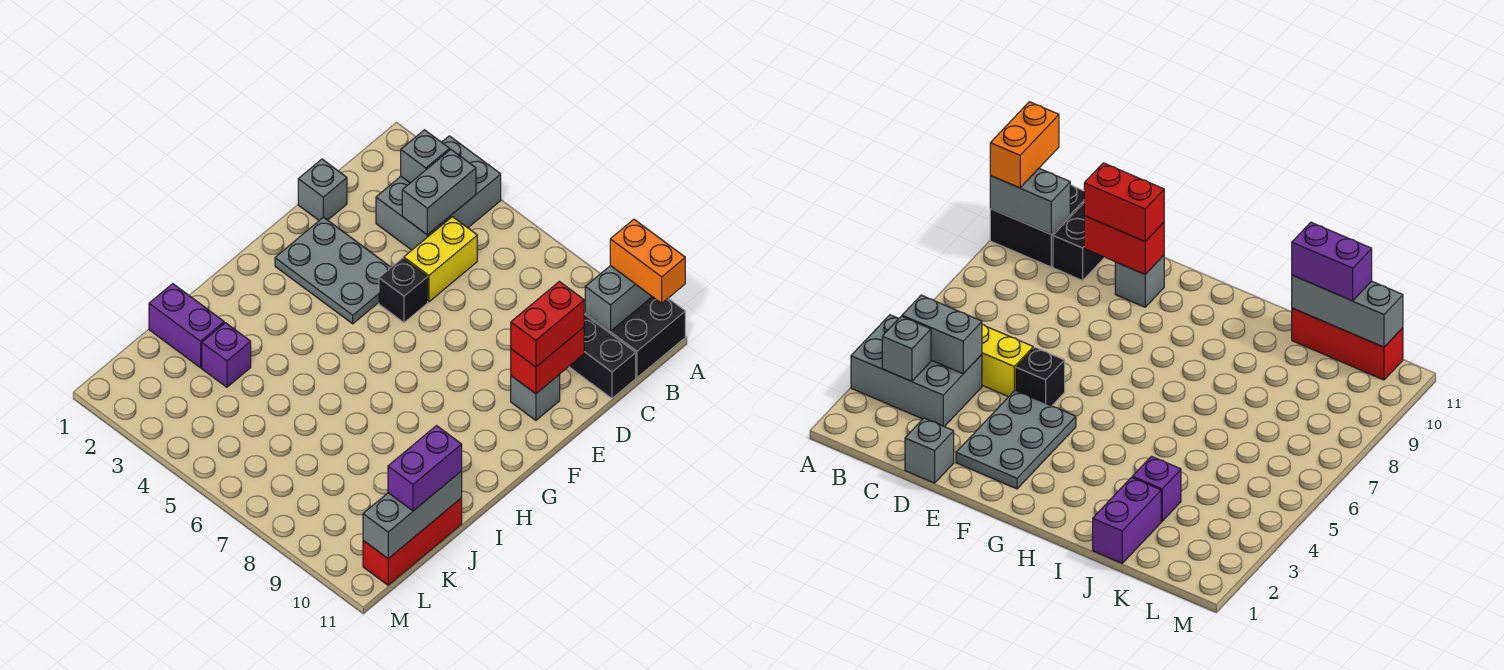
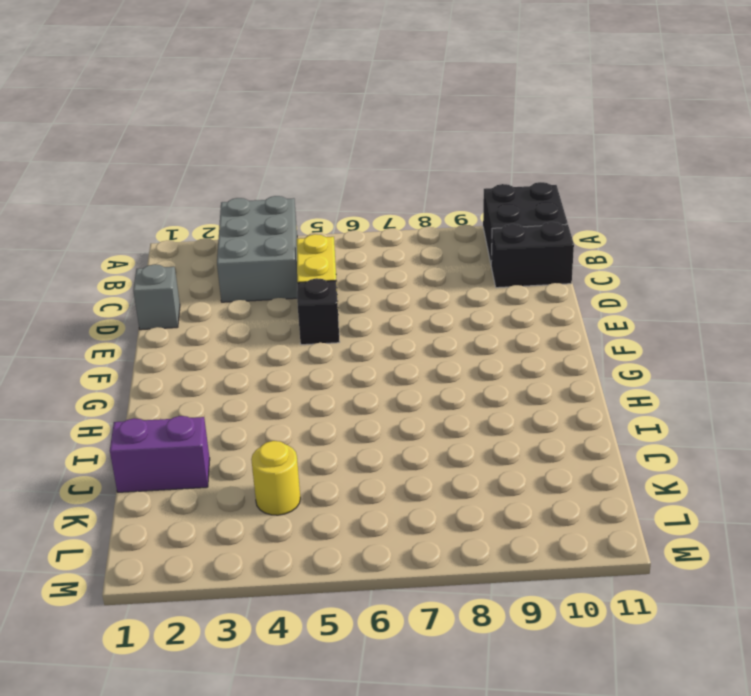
yellow round brick K4 level 1 -> none
none -> grey plate E2:F4 level 1
none -> grey brick E10 level 1
none -> purple brick J3 level 1

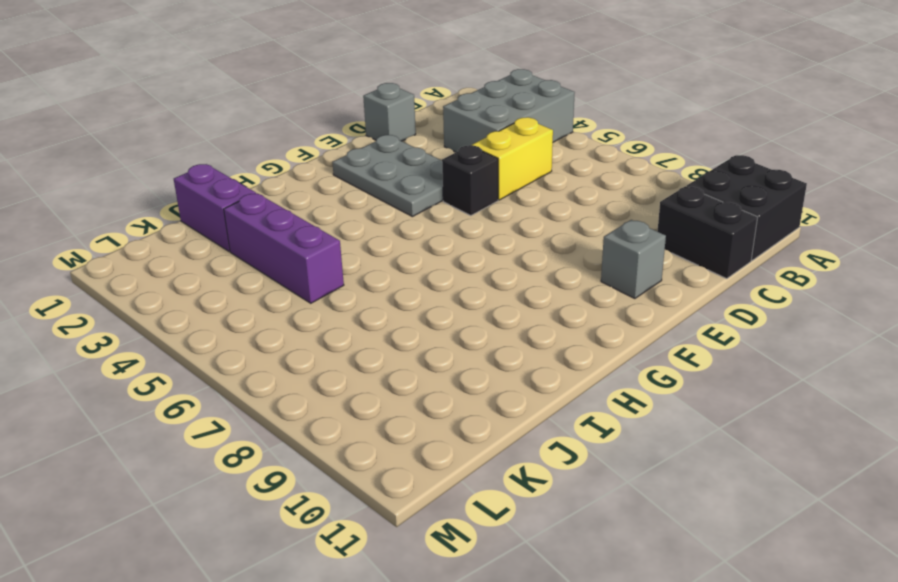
purple brick J3:J5 level 1 -> purple brick J3 level 1
none -> red brick J11:L11 level 1
none -> grey brick A10:B10 level 2
none -> grey brick B3 level 2

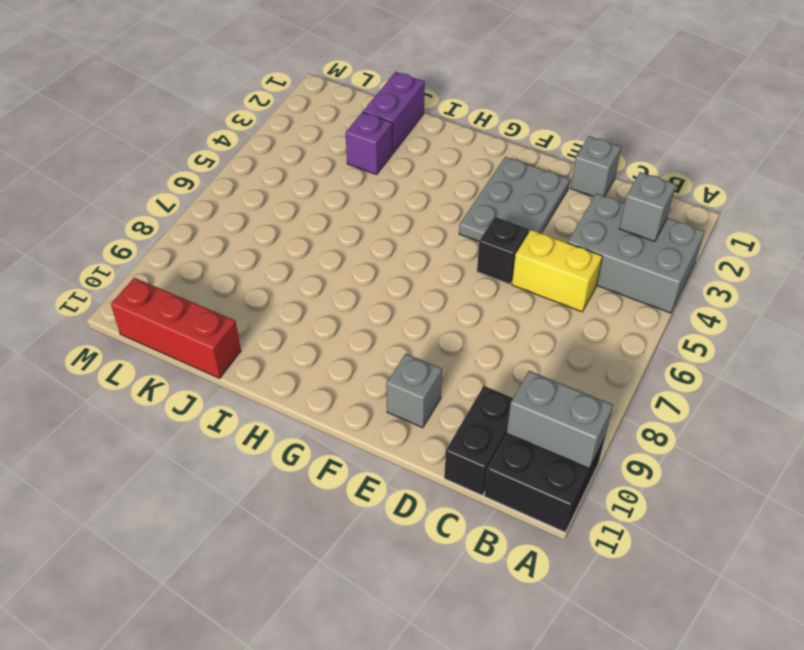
none -> grey brick B4:C4 level 2
none -> red brick D10:E10 level 2
none -> grey brick J11:L11 level 2

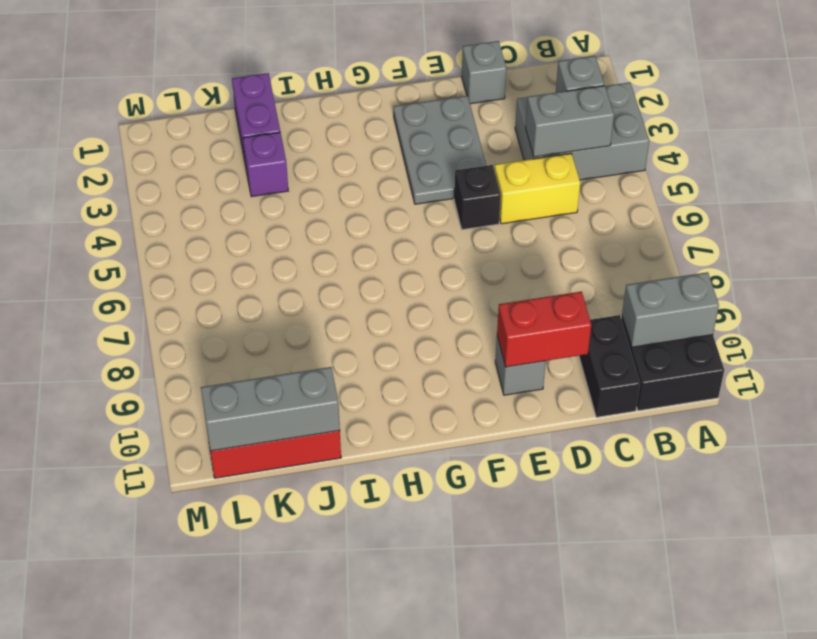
none -> orange brick A10:A11 level 3
none -> red brick D10:E10 level 3
none -> purple brick J11:K11 level 3

